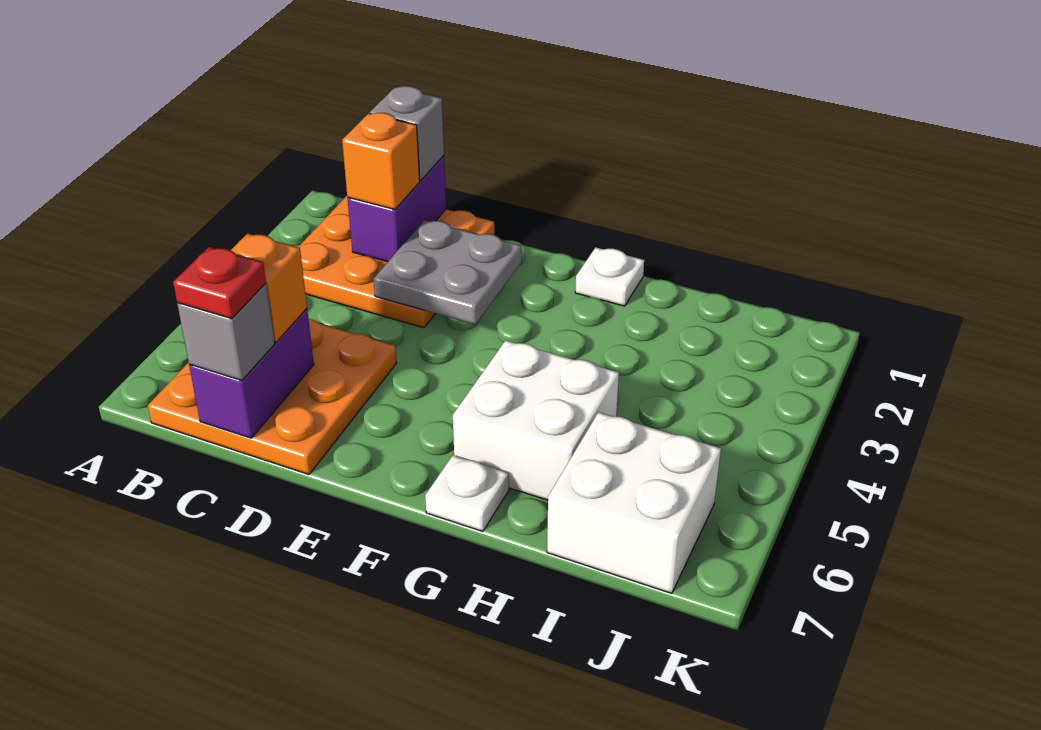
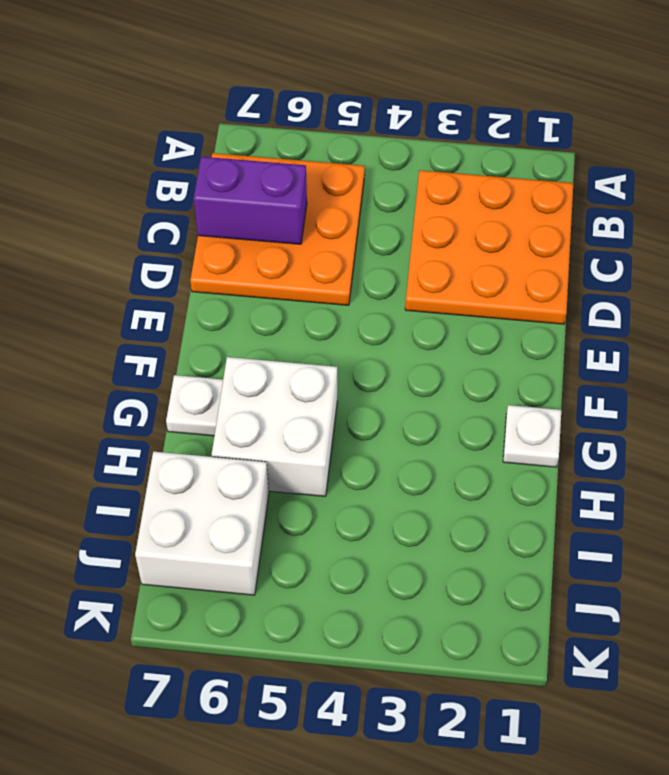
none -> purple brick C1:C2 level 2
none -> grey plate D2:E3 level 2
none -> grey brick C1 level 3

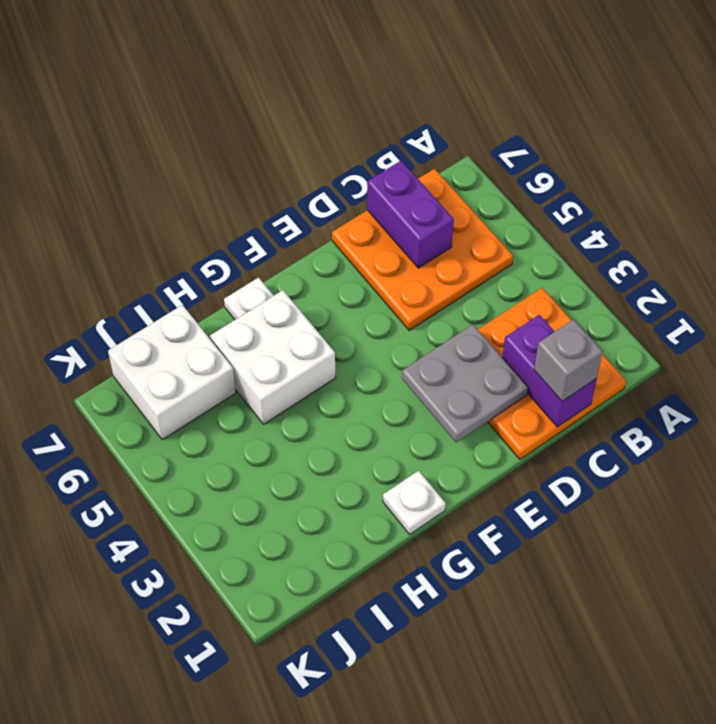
none -> orange brick C2 level 3
none -> orange brick C6 level 3
none -> grey brick C7 level 3

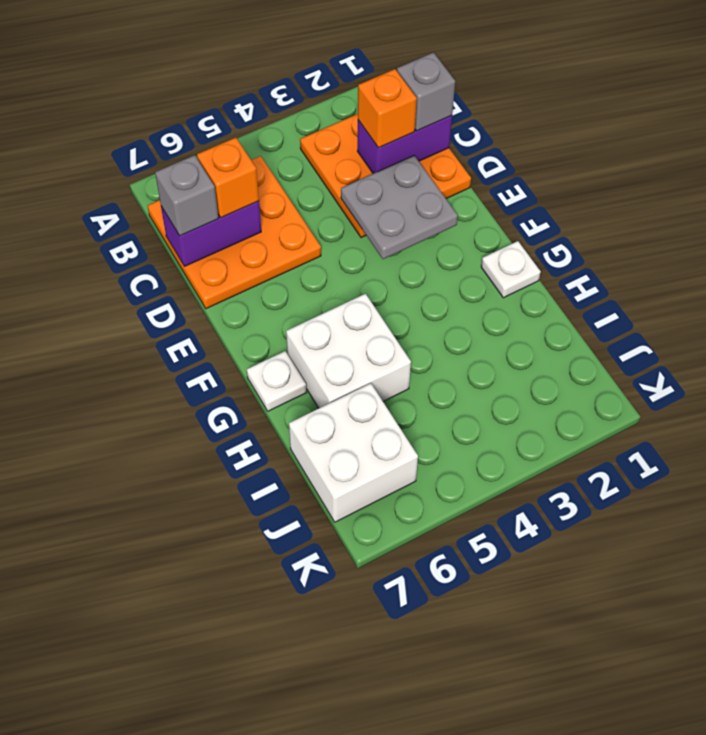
none -> red plate C7 level 4

